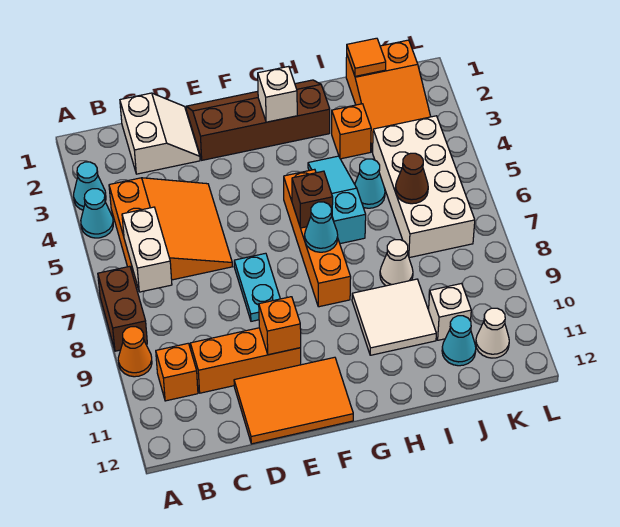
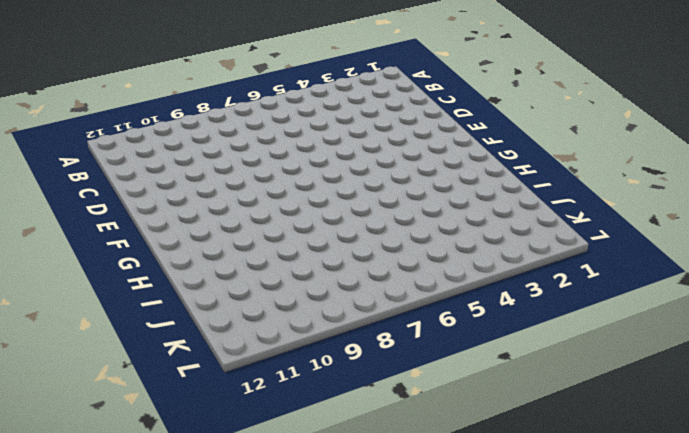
none -> cyan cone A3 level 1
none -> cyan cone A4 level 1
none -> brown brick A7:A8 level 1

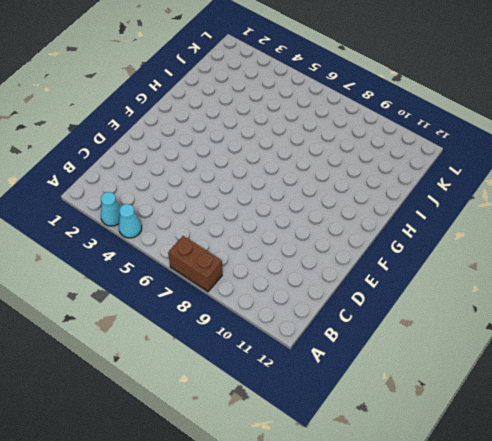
none -> orange cone A9 level 1
none -> orange slope B4:D6 level 1 top B
none -> orange brick B10 level 1

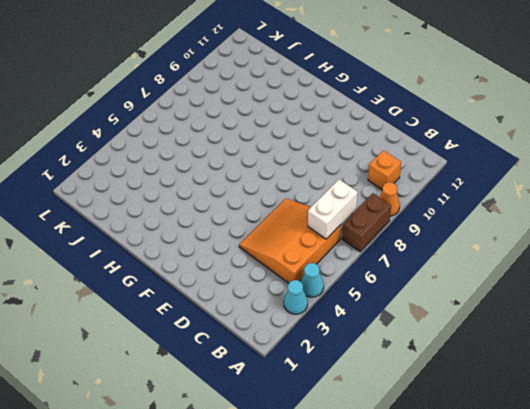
none -> white slope C1:D2 level 1 top C
none -> orange brick C10:E10 level 1
none -> orange tile D11:F12 level 1

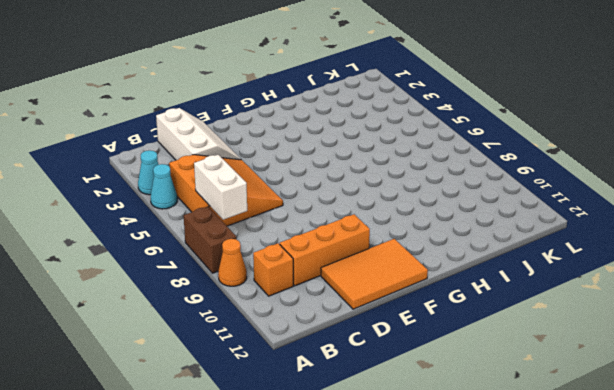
white slope C1:D3 level 1 top C -> white slope C1:D2 level 1 top C
none -> brown slope E1:H2 level 1 top 2
none -> cyan plate E7:E8 level 1
none -> orange brick G5:G8 level 1

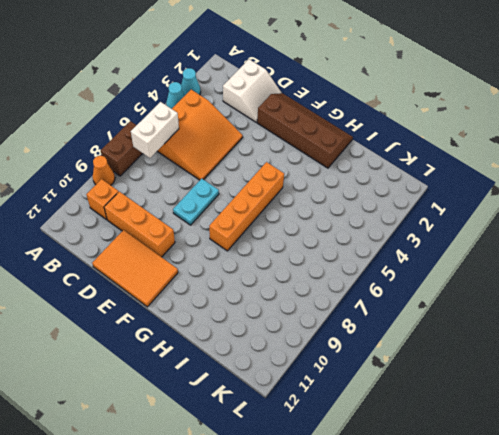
none -> cyan slope H4:H6 level 1 top 6
none -> white tile H9:I10 level 1
none -> orange brick I3 level 1

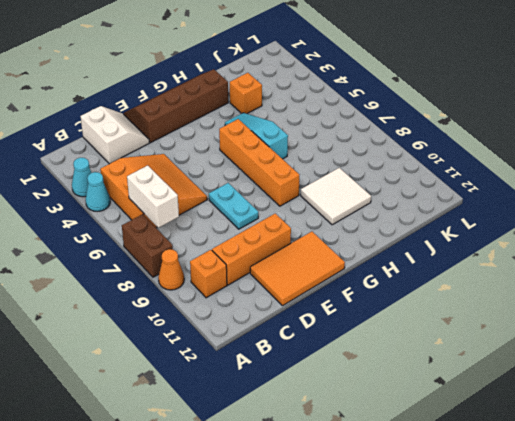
none -> cyan cone I5 level 1
none -> white cone I8 level 1
none -> orange slope J1:K3 level 1 top 1

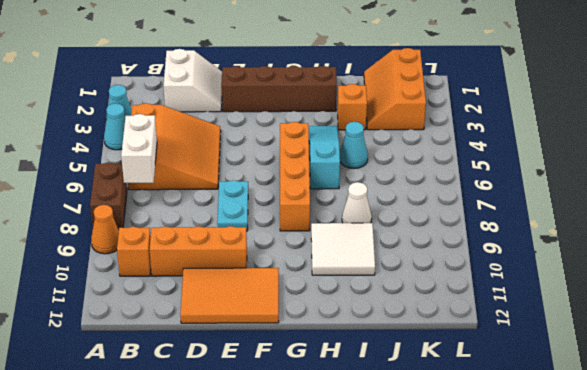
orange slope J1:K3 level 1 top K -> orange slope J1:K3 level 1 top 1
none -> white brick J4:K7 level 1
none -> white brick J10 level 1
none -> cyan cone J11 level 1

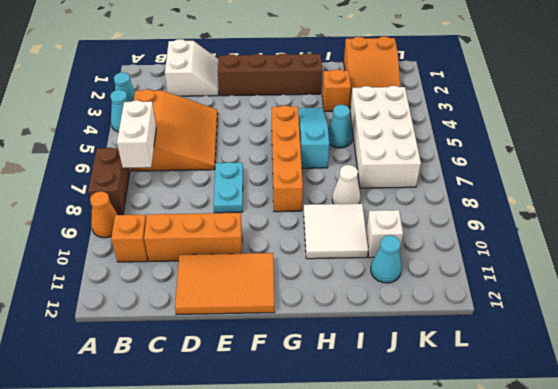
none -> white cone K11 level 1
none -> orange brick E10 level 2
none -> white brick G2 level 2

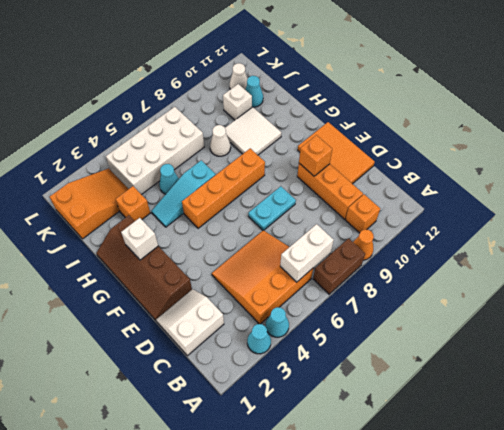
none -> brown brick G6 level 2
none -> cyan cone G7 level 2
none -> orange tile J1 level 2

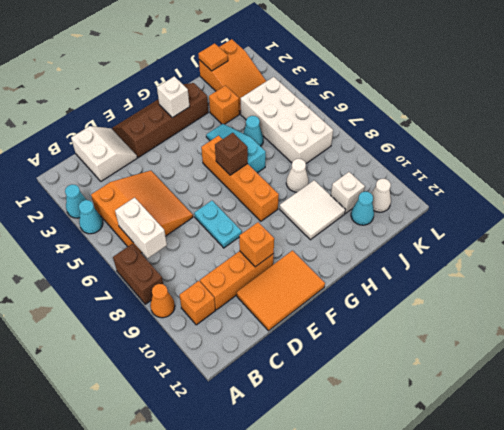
none -> cyan cone G7 level 2
none -> brown cone J6 level 2

